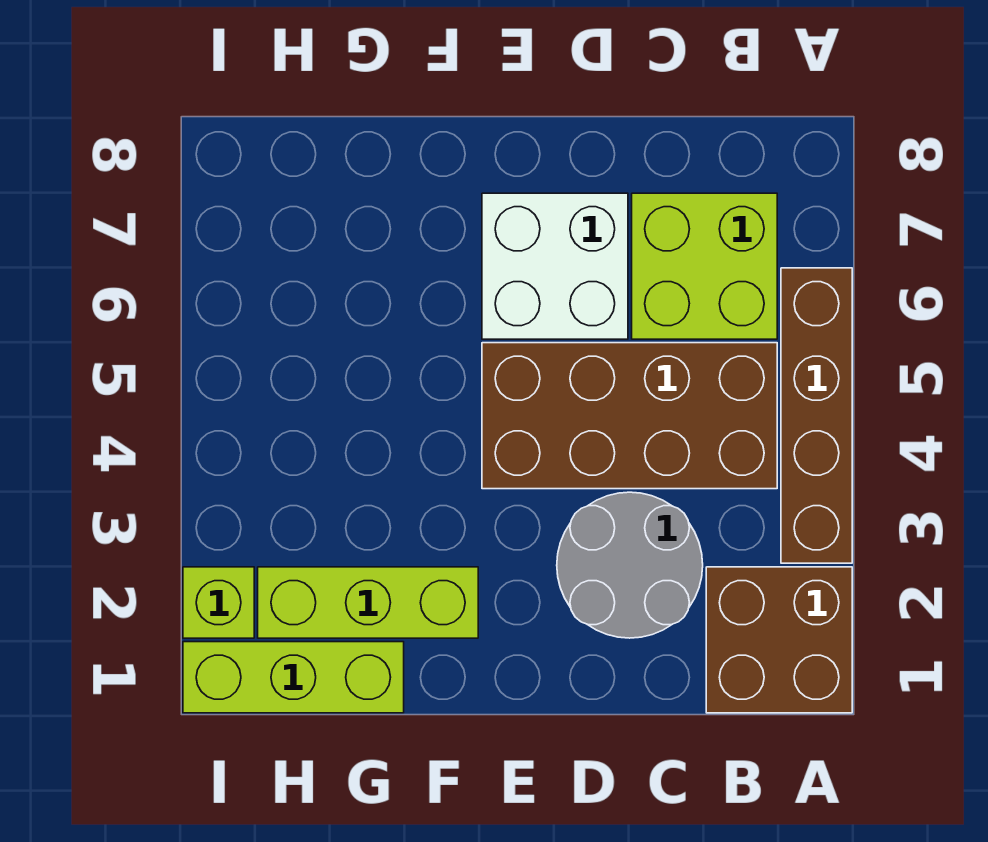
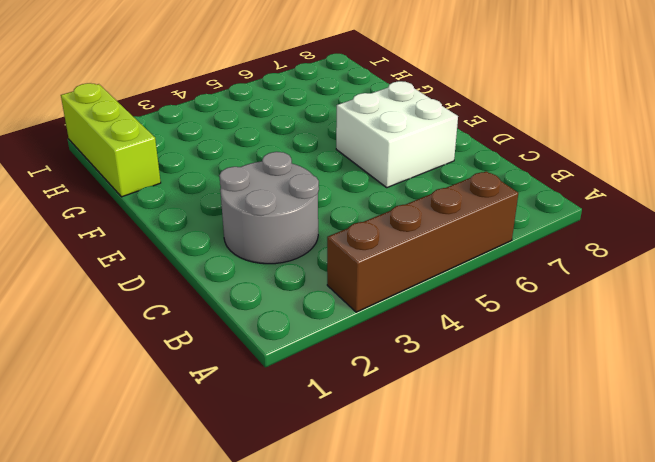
none -> brown brick A1:B2 level 1
none -> brown brick B4:E5 level 1

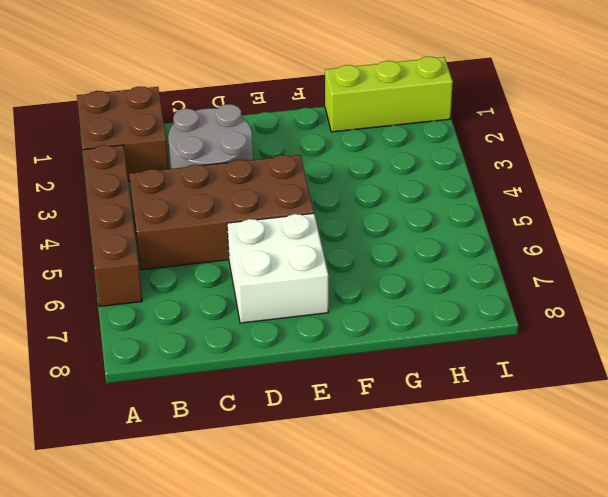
none -> lime brick B6:C7 level 1
none -> lime brick F2:H2 level 1

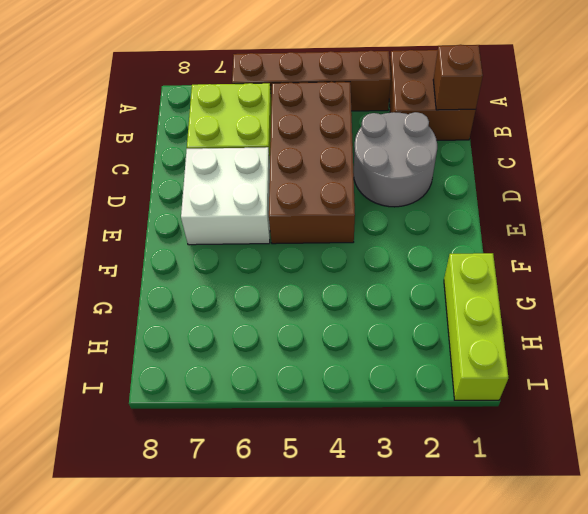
brown brick B1 level 2 -> none
none -> lime brick F2:H2 level 1
none -> lime brick I2 level 1

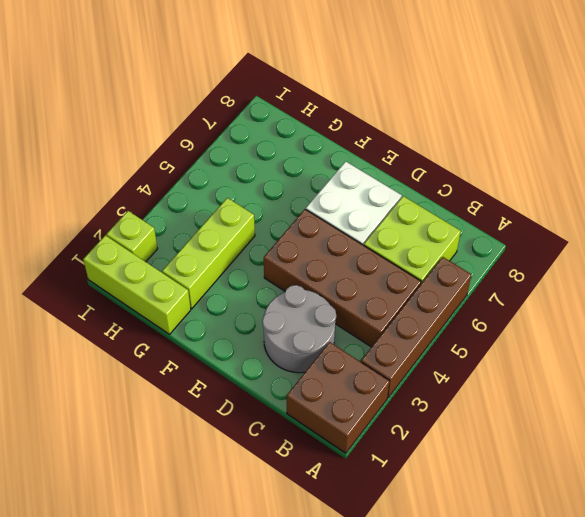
lime brick G2:G4 level 1 -> lime brick F2:H2 level 1

